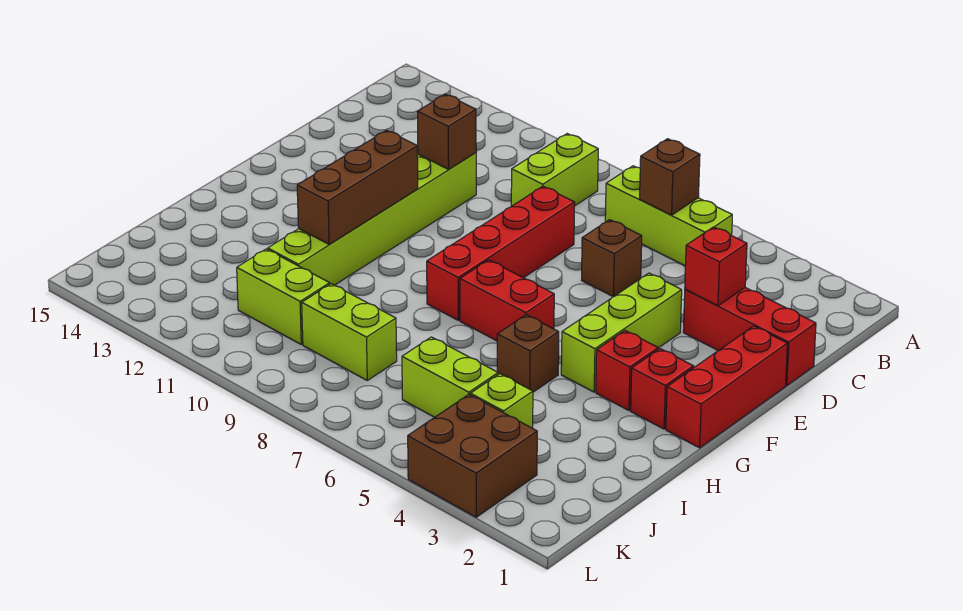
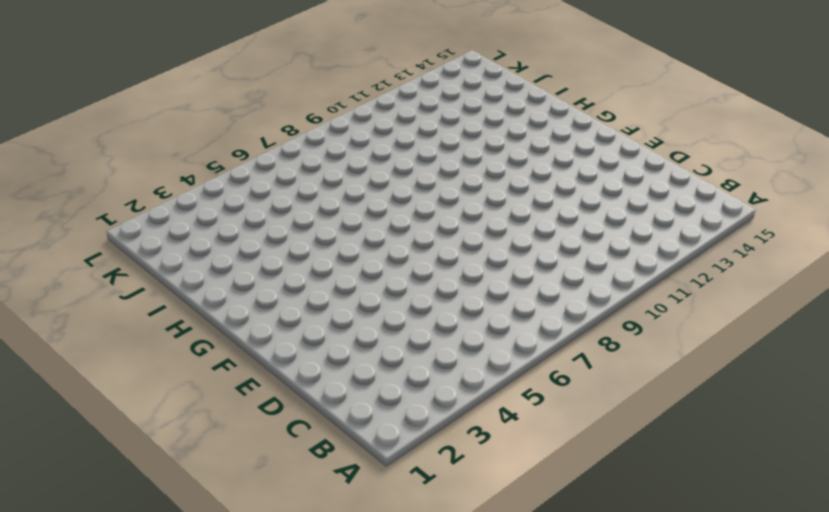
none -> lime brick B5:B7 level 1
none -> lime brick B9:C9 level 1
none -> red brick D1:D3 level 1

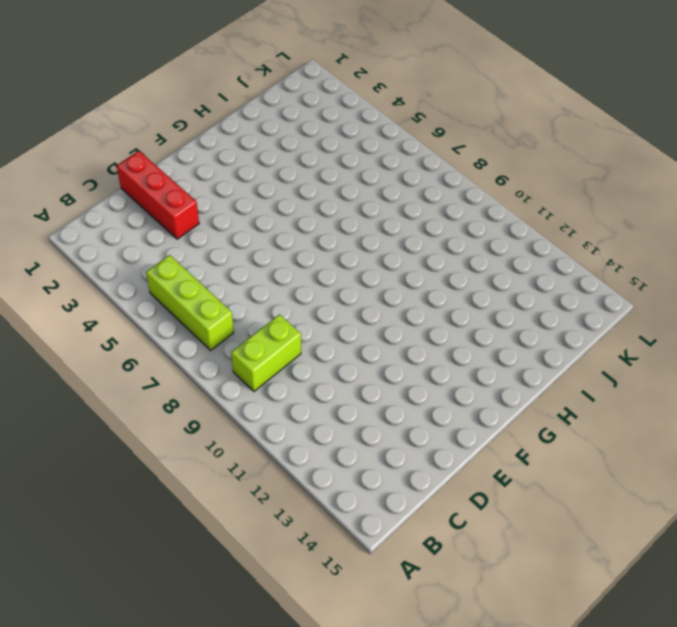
none -> brown brick D6 level 1
none -> red brick D8:G8 level 1
none -> lime brick D11:I11 level 1

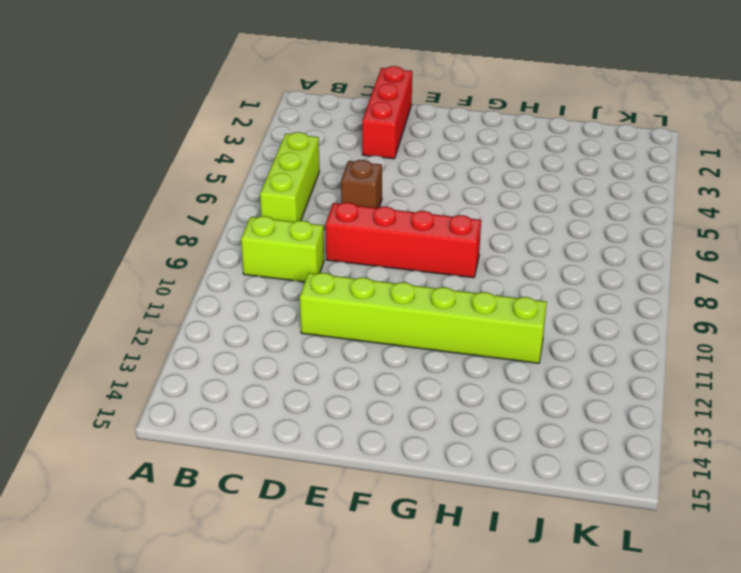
none -> red brick E1:G1 level 1
none -> lime brick E4:G4 level 1
none -> red brick G2 level 1

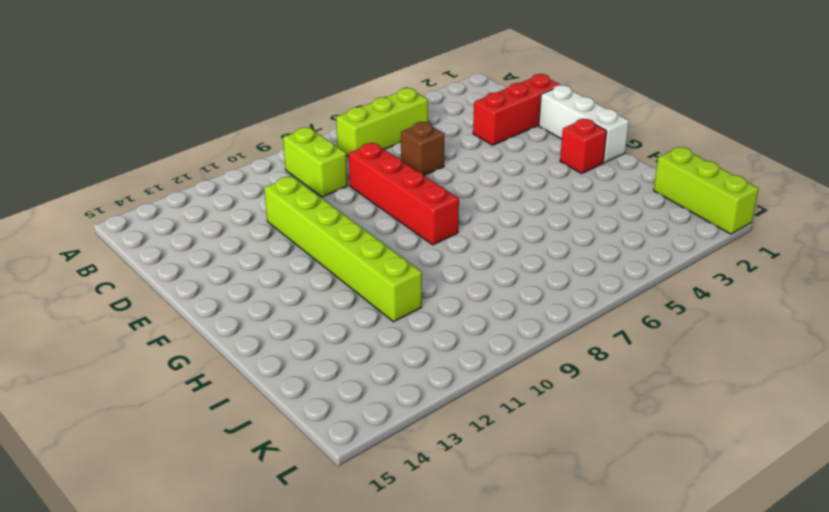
white brick E1:G1 level 1 -> red brick E1:G1 level 1
lime brick J1:L1 level 1 -> lime brick E4:G4 level 1
none -> red brick G3 level 1
none -> red brick G6:G7 level 1
none -> brown brick H5 level 1

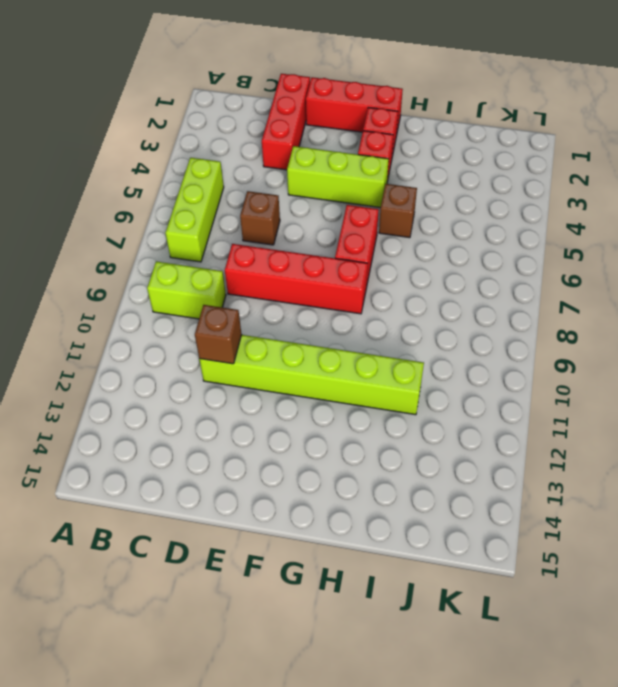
none -> lime brick J4 level 1
none -> lime brick J5:J6 level 1
none -> lime brick J8:J9 level 1

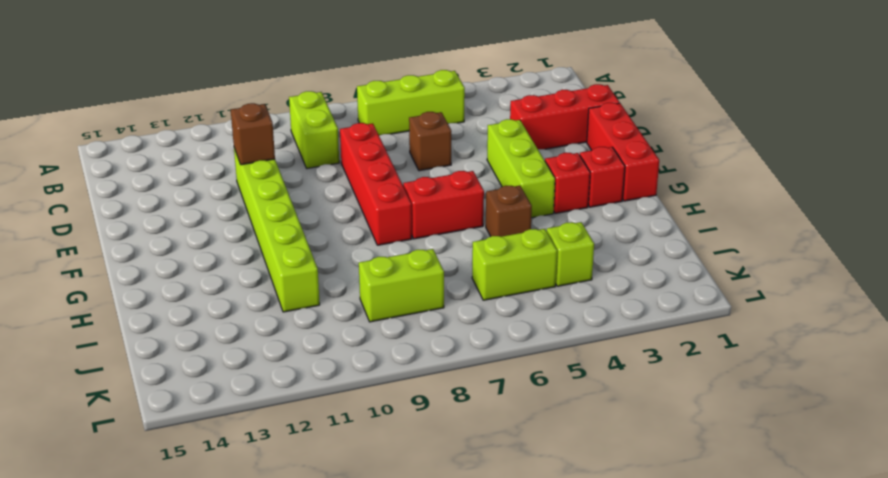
none -> lime brick J10:J11 level 1
none -> brown brick K3:L4 level 1
none -> brown brick B6 level 2

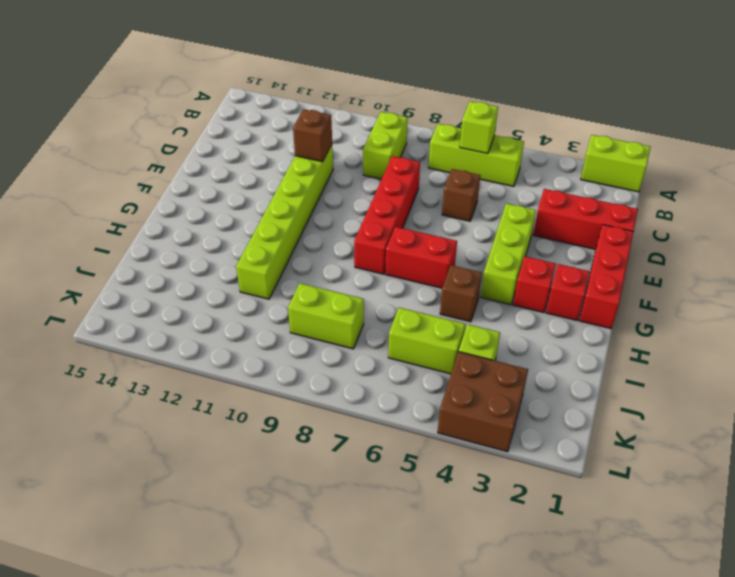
lime brick A1:A2 level 1 -> lime brick J10:J11 level 1
lime brick B6 level 2 -> brown brick B6 level 2
none -> red brick D3 level 2
none -> brown brick F11:H11 level 2

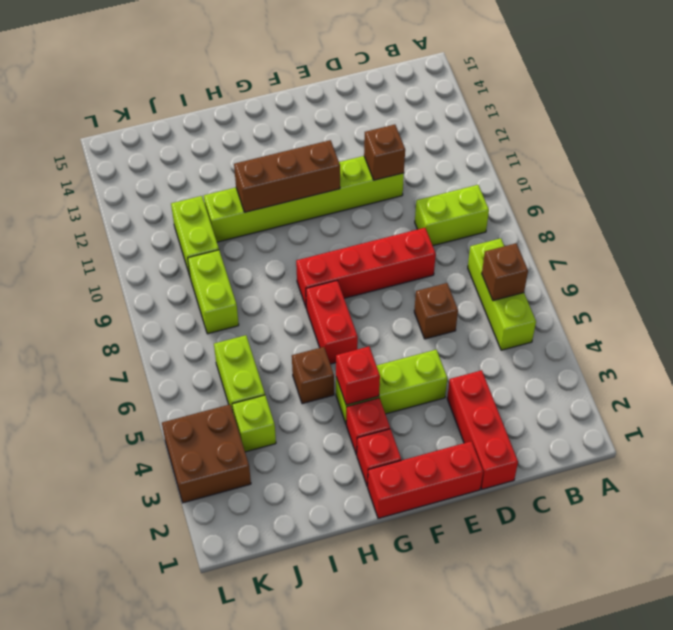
red brick G4 level 2 -> red brick D3 level 2

